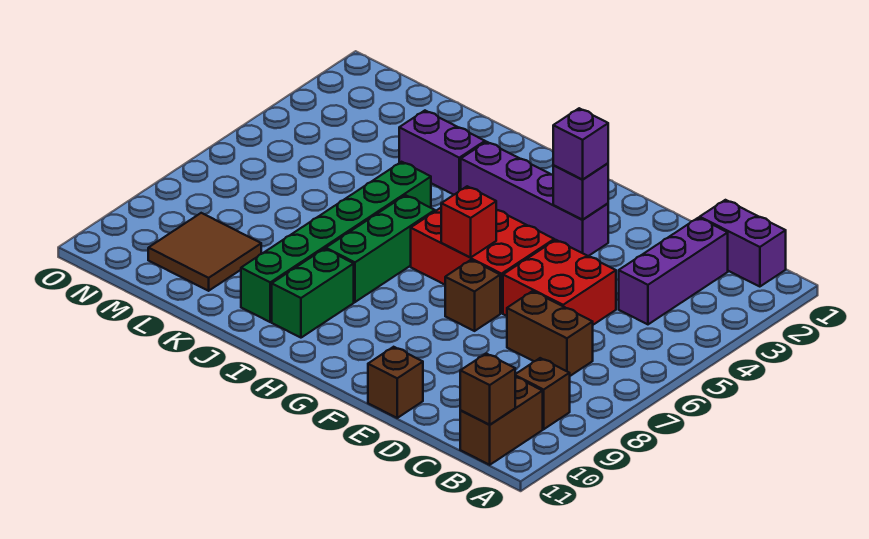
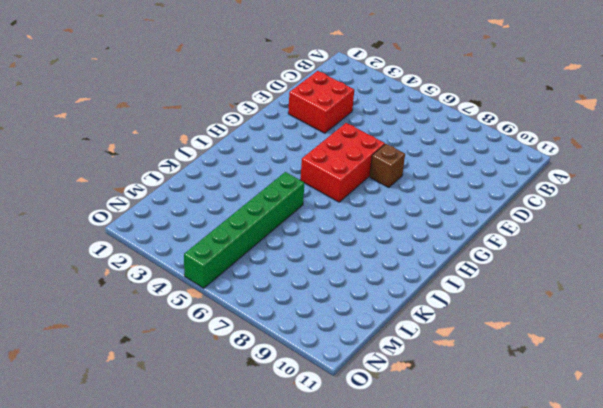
red brick D2:E3 level 1 -> red brick D5:E6 level 1
green brick J5:O5 level 1 -> green brick J5:J10 level 1
none -> purple brick B1:C1 level 1
none -> brown brick B9 level 1
none -> brown brick B10:B11 level 1

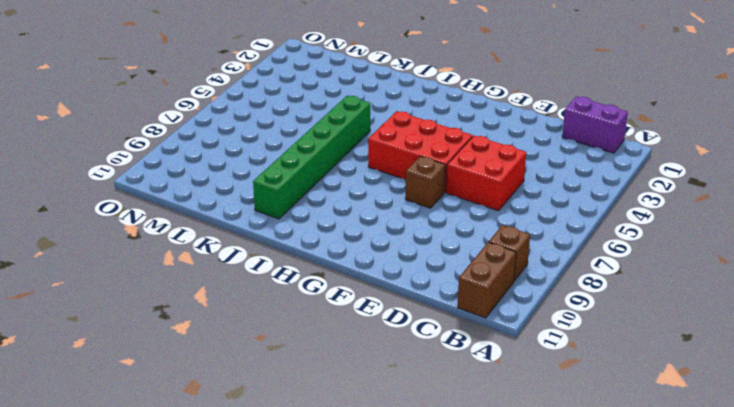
none -> purple brick C2:C4 level 1
none -> brown brick C7:D7 level 1
none -> brown brick E11 level 1

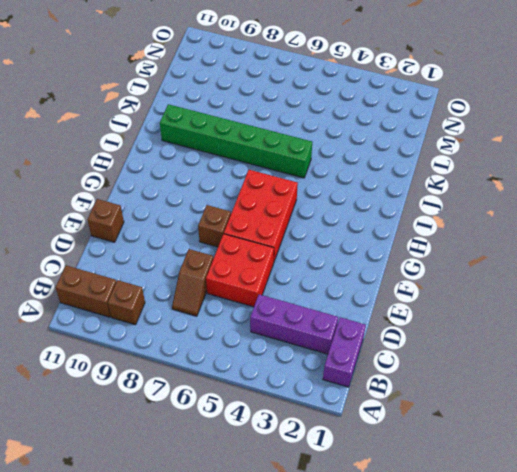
brown slope C7:D7 level 1 top D -> brown brick C7:D7 level 1
none -> purple brick F3:I3 level 1
none -> green brick I6:I8 level 1
none -> green brick I9:I10 level 1

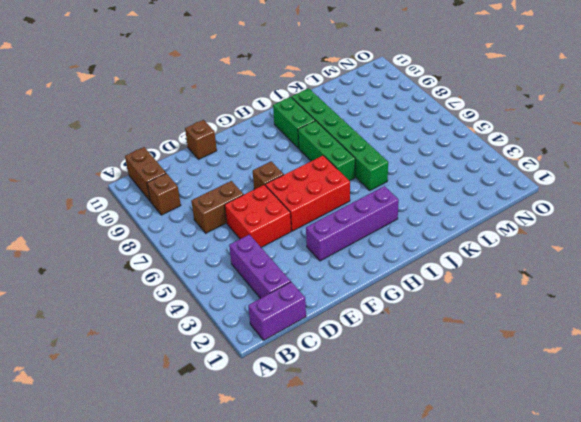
none -> purple brick J3:K3 level 1
none -> brown tile L9:M10 level 1
none -> brown brick B11 level 2

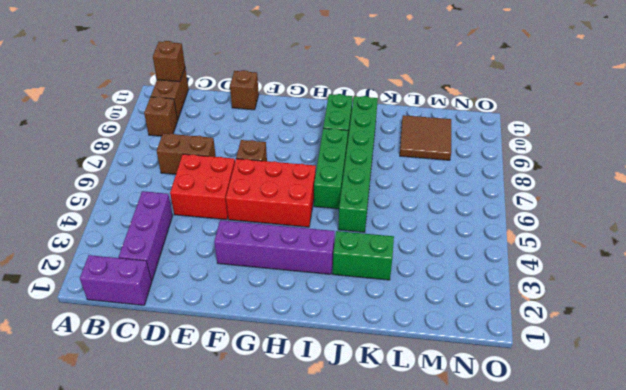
green brick J3:K3 level 1 -> purple brick J3:K3 level 1
none -> purple brick F3 level 2
none -> red brick G6 level 2
none -> purple brick F3 level 3

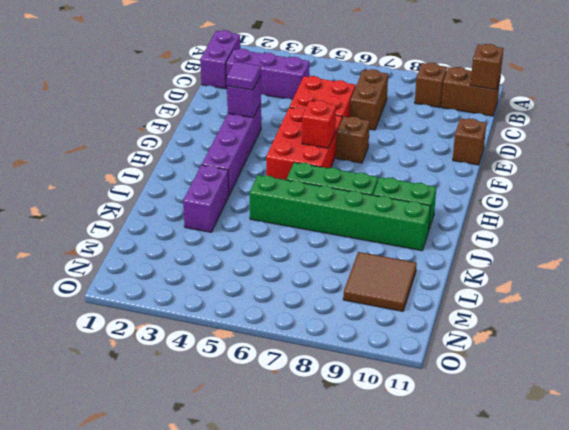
purple tile F3 level 3 -> purple brick F3 level 3

